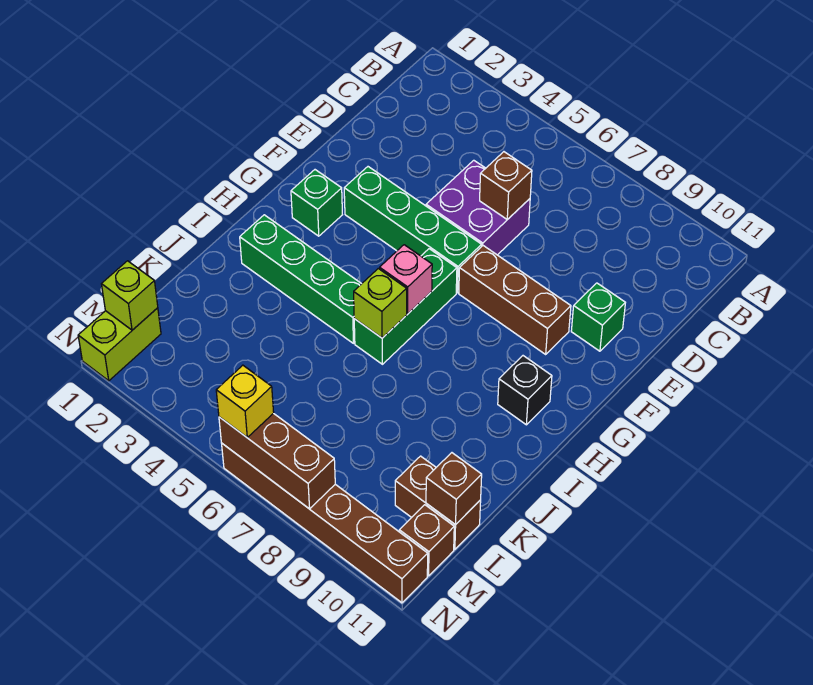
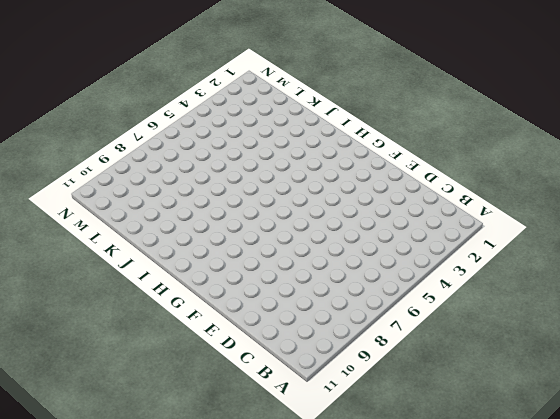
none -> purple brick D5:E6 level 1
none -> green brick E10 level 1
none -> green brick F3:F6 level 1

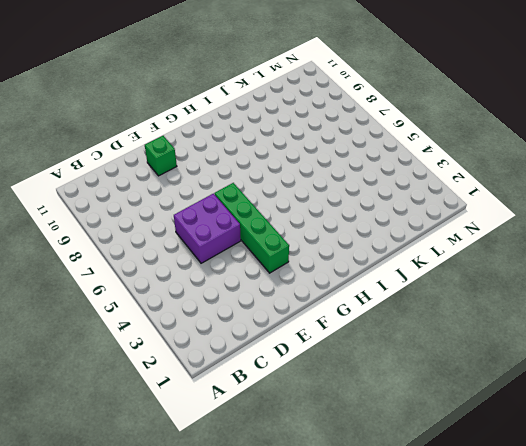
none -> brown brick F7:F9 level 1
none -> green brick G2 level 1
none -> green brick G6:I6 level 1

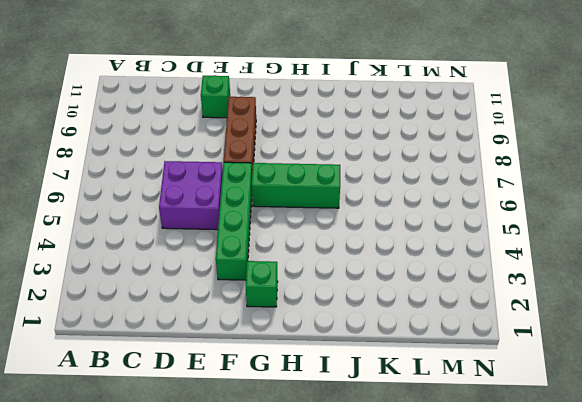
none -> black brick H10 level 1
none -> green brick I2:I5 level 1
none -> brown brick L10:L11 level 1

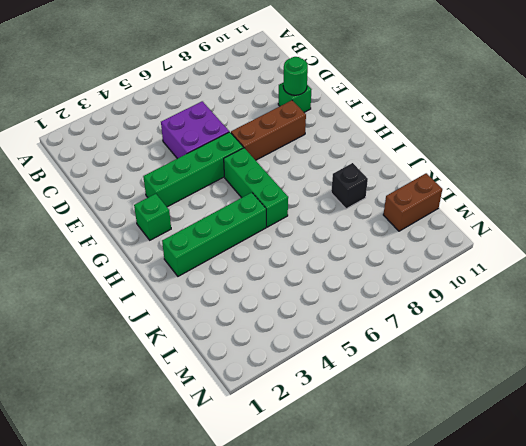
green round brick E10 level 2 -> none
black brick J9 level 1 -> black brick H10 level 1
none -> lime brick M1:N1 level 1
none -> brown brick M11 level 1
none -> brown brick N6:N11 level 1

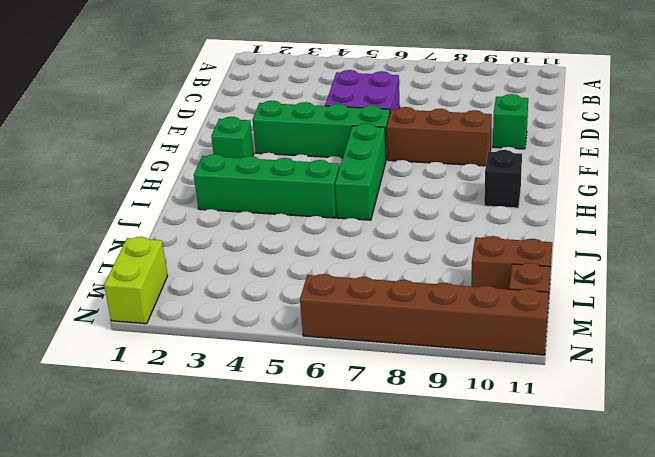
none -> brown brick D6 level 2
none -> pink brick H6 level 2
none -> lime brick I6 level 2

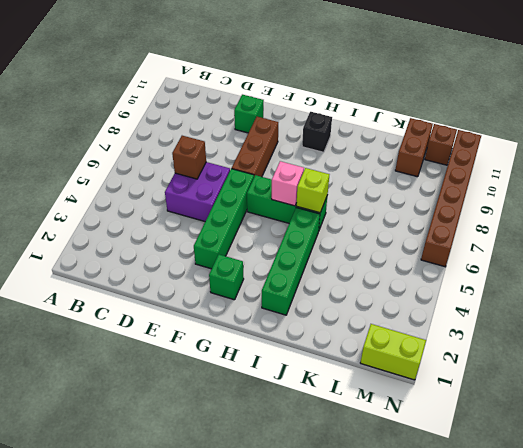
none -> brown brick L11 level 2
none -> lime brick M1 level 2
none -> brown brick N6:N8 level 2

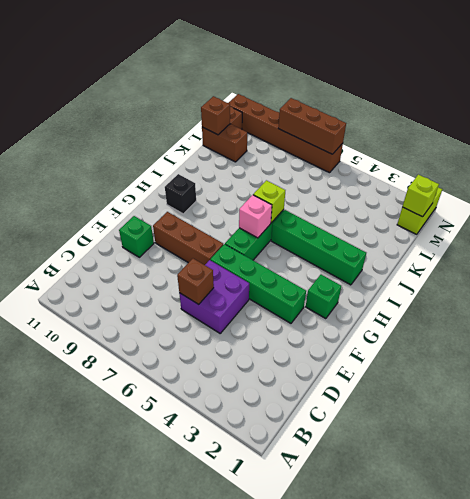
none -> yellow brick N6 level 3

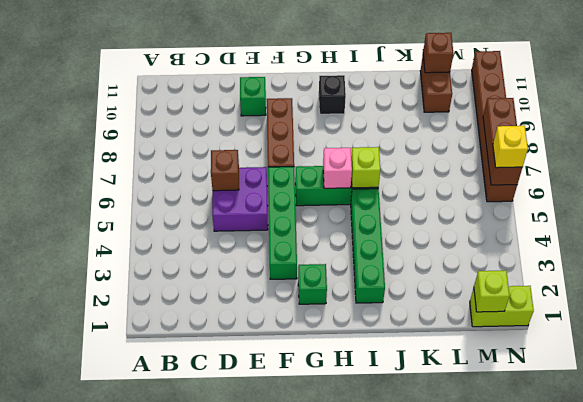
none -> brown brick M11 level 1

